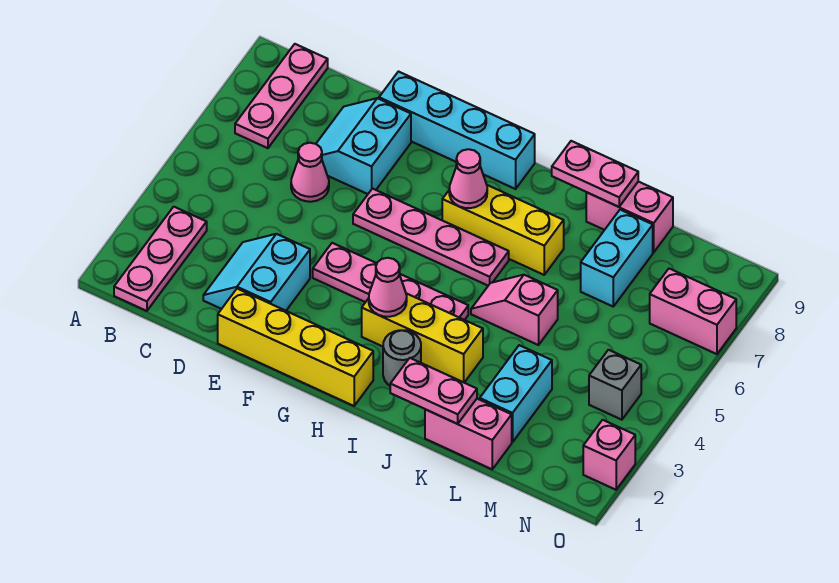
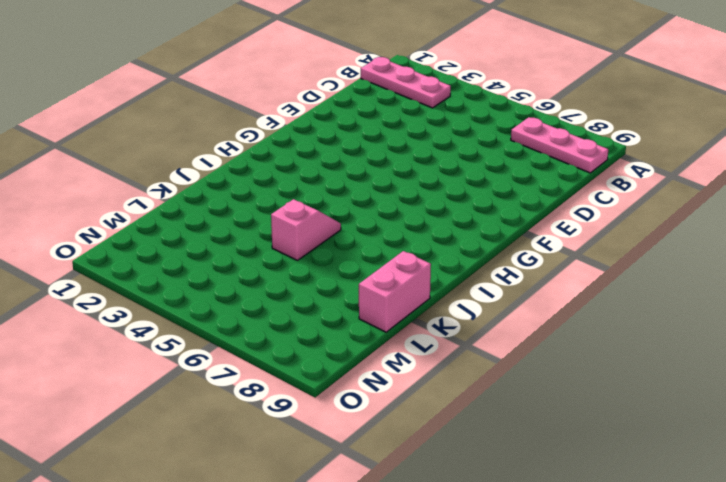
none -> cyan slope D2:E3 level 1 top E
none -> pink cone D6 level 1
none -> cyan slope D7:E8 level 1 top E

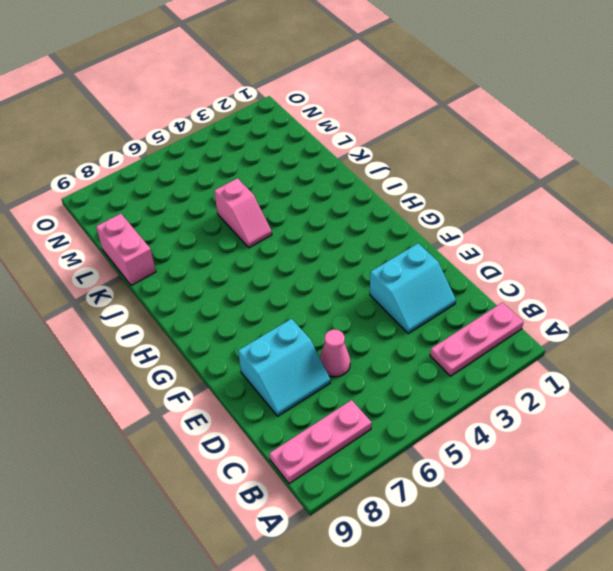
none -> yellow brick E1:H1 level 1
none -> cyan brick E9:H9 level 1
none -> pink plate F4:I4 level 1

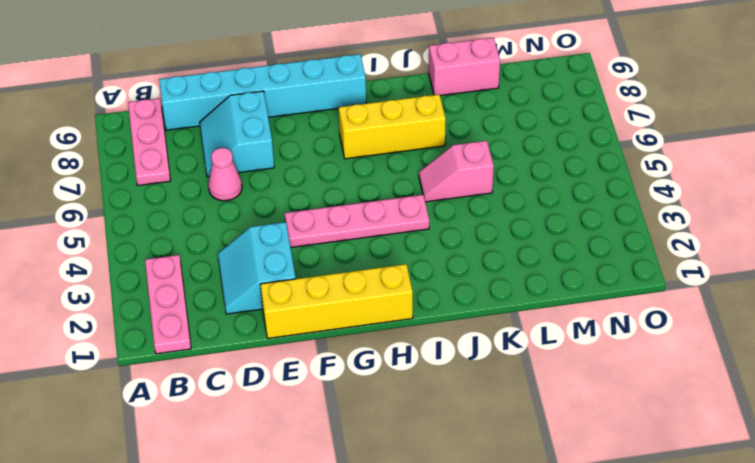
cyan brick C9:H9 level 1 -> cyan brick E9:H9 level 1
none -> pink plate F6:I6 level 1
none -> yellow brick H3:J3 level 1
none -> grey round brick I2 level 1

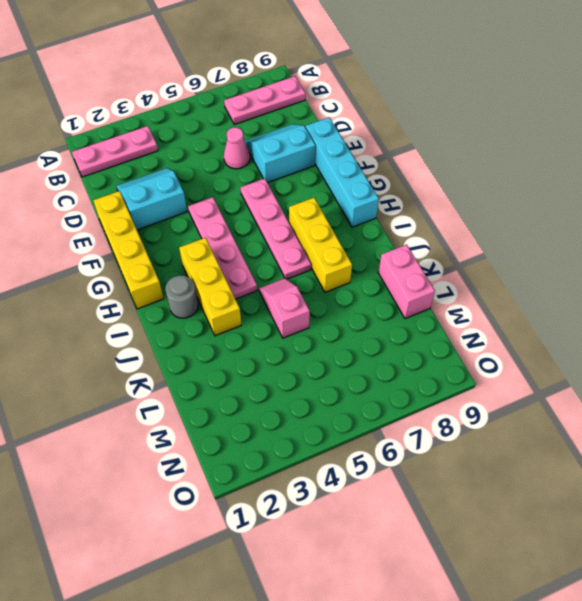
none -> pink brick K1:L1 level 1
none -> cyan brick L2:L3 level 1
none -> cyan brick L7:L8 level 1

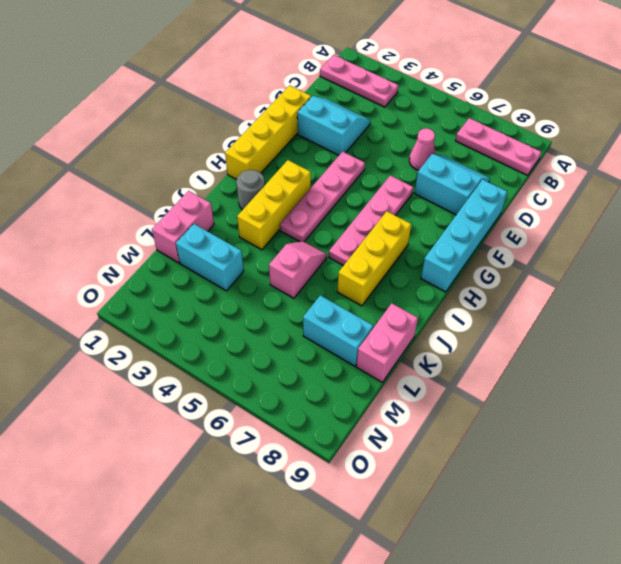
none -> grey brick N4 level 1
none -> pink brick N7:O7 level 1
none -> pink brick O2 level 1

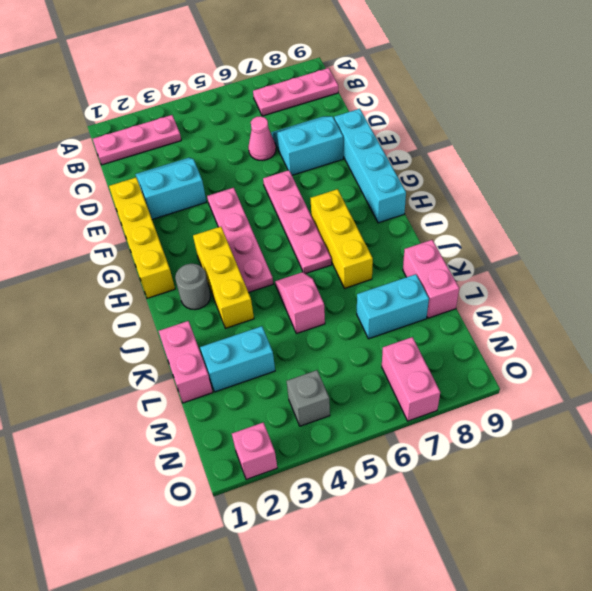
none -> pink cone H3 level 2
none -> pink cone H7 level 2
none -> pink plate J1:K1 level 2

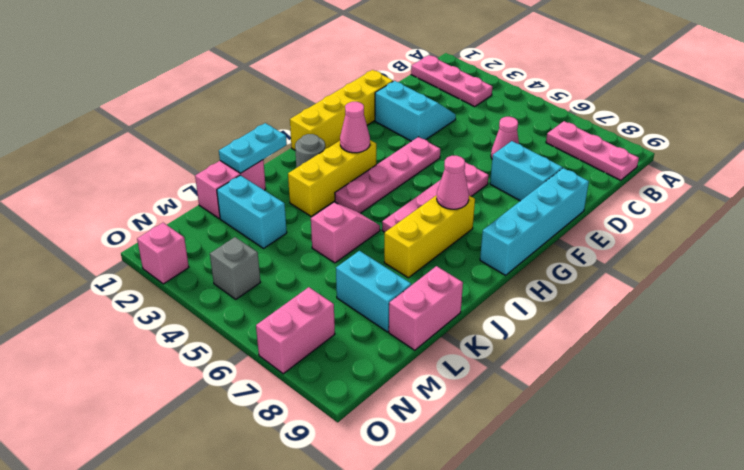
cyan plate J1:K1 level 2 -> pink plate J1:K1 level 2
none -> pink plate J9:K9 level 2

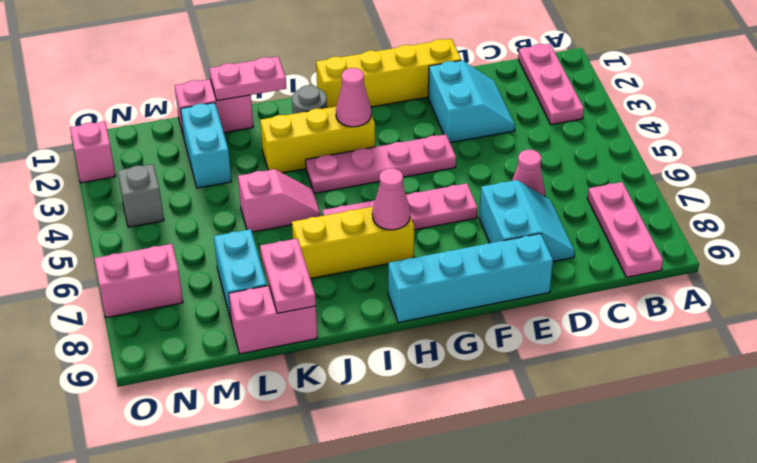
pink plate K8:K9 level 2 -> pink plate J9:K9 level 2

